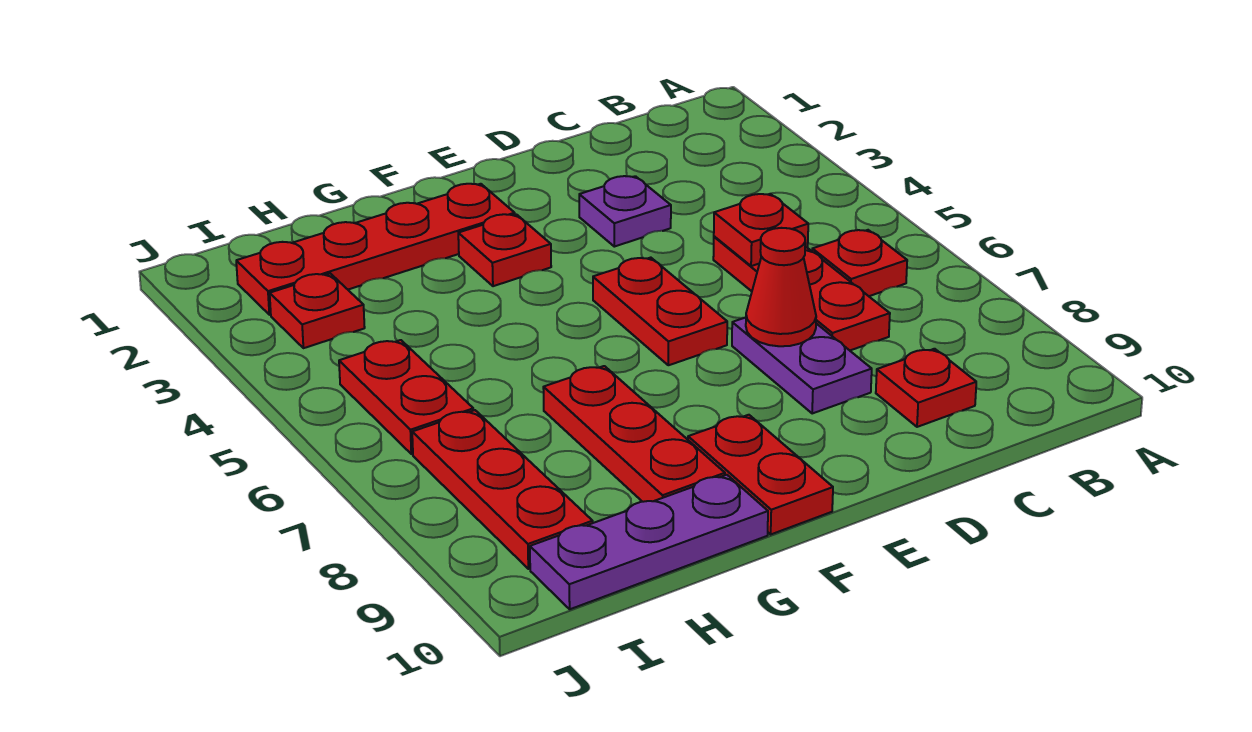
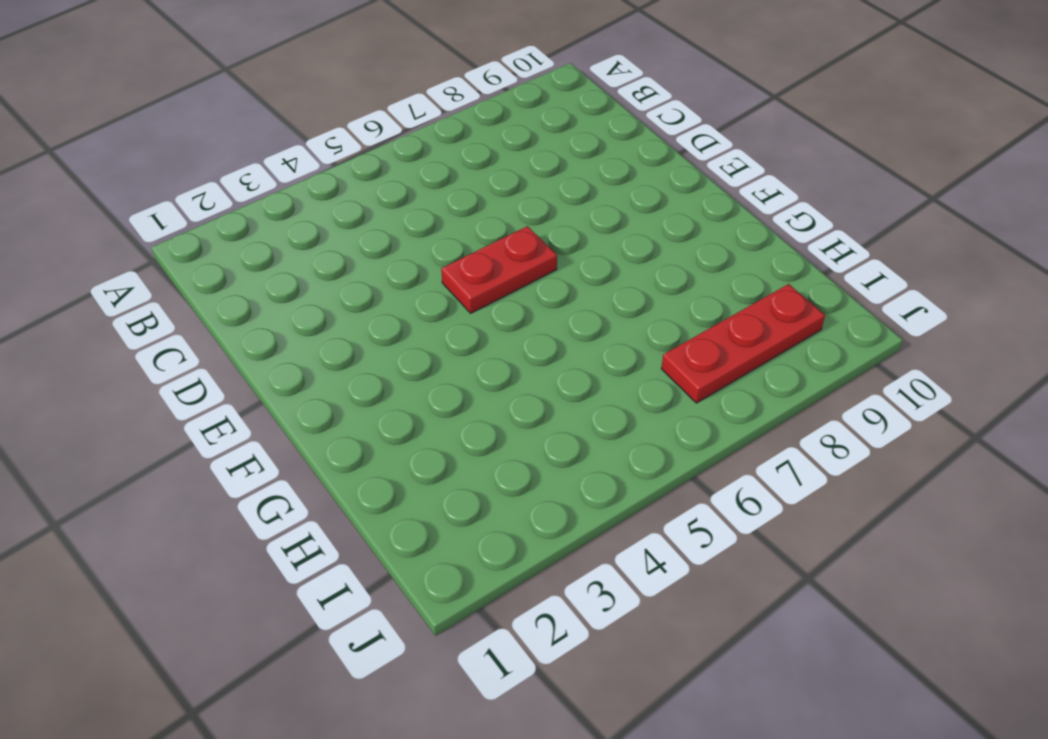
none -> red plate B6 level 1
none -> red plate C5:C7 level 1
none -> red plate C9 level 1

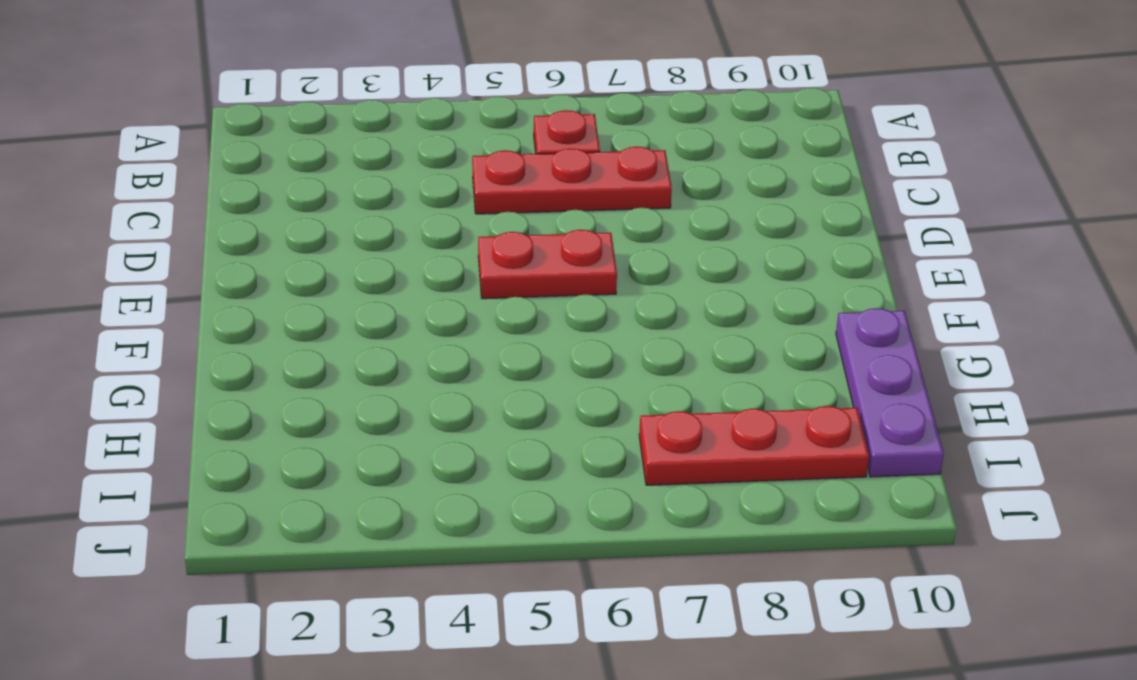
none -> red plate C9 level 1
none -> purple plate D3 level 1
none -> purple plate D7:D8 level 1

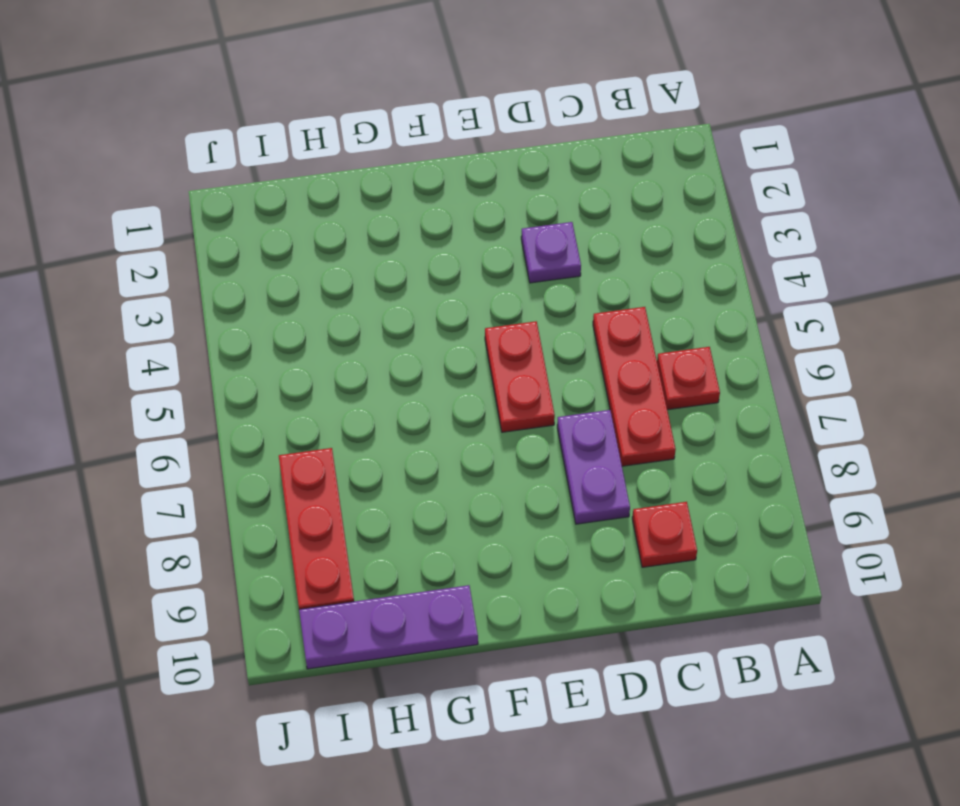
none -> red plate F2:I2 level 1
none -> red plate F3 level 1
none -> red plate F9:F10 level 1

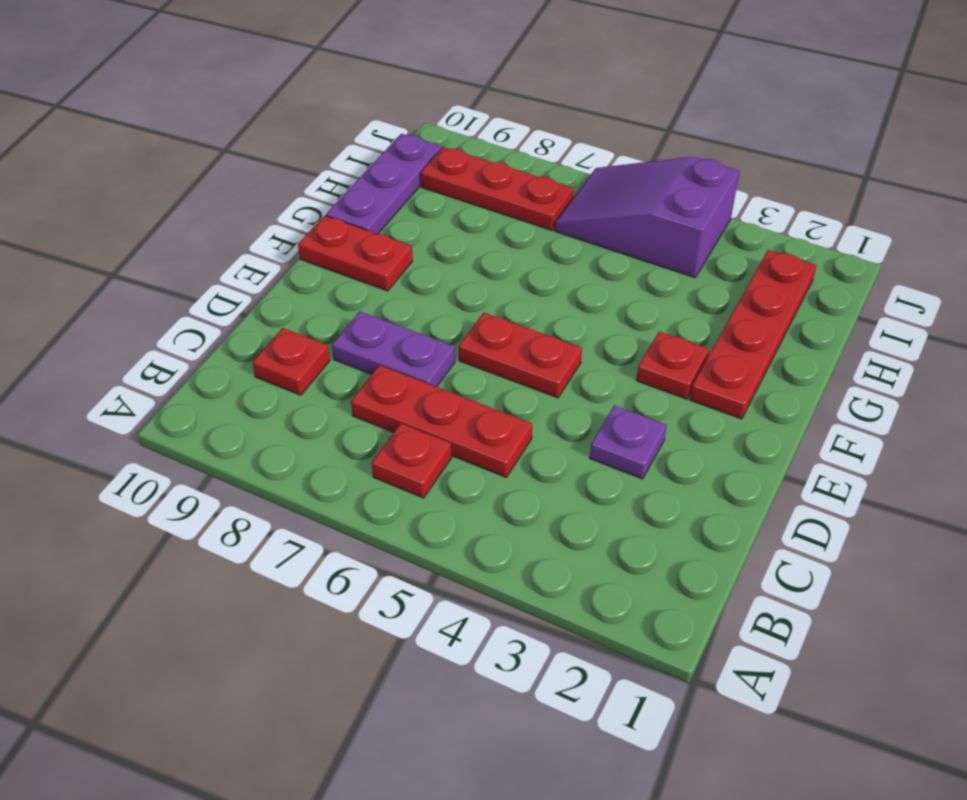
purple slope I4:J6 level 1 top 4 -> red plate I5:I6 level 1
none -> red plate G7:G9 level 1
none -> red plate I3 level 1
none -> red plate C5 level 2

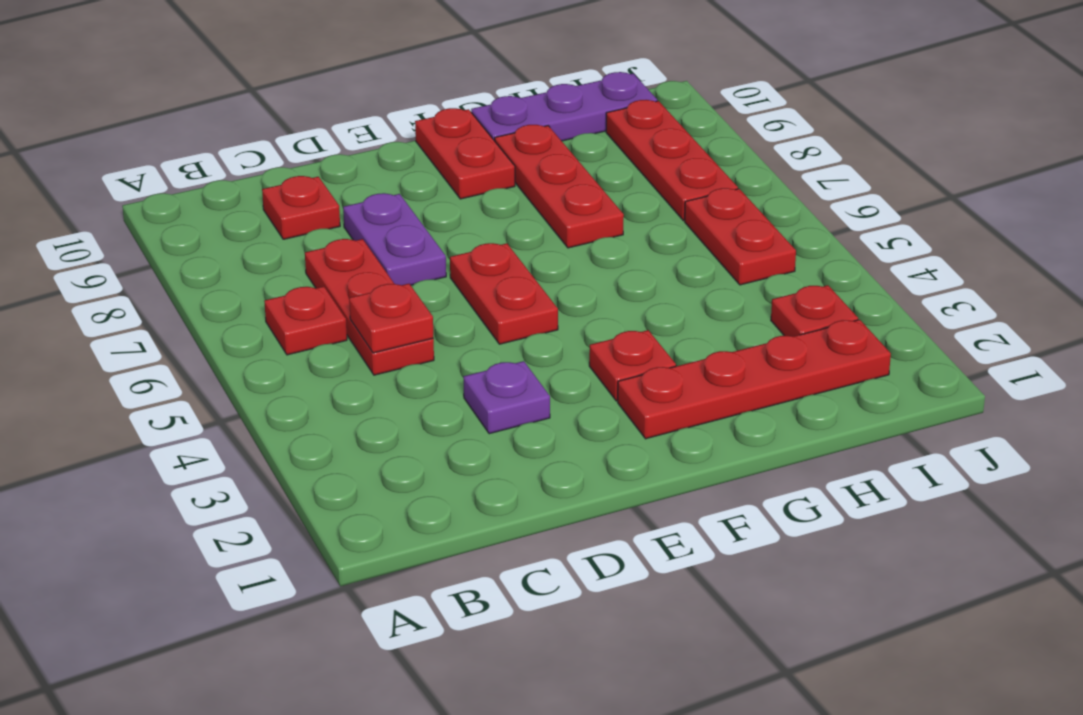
none -> red cone D7 level 2

